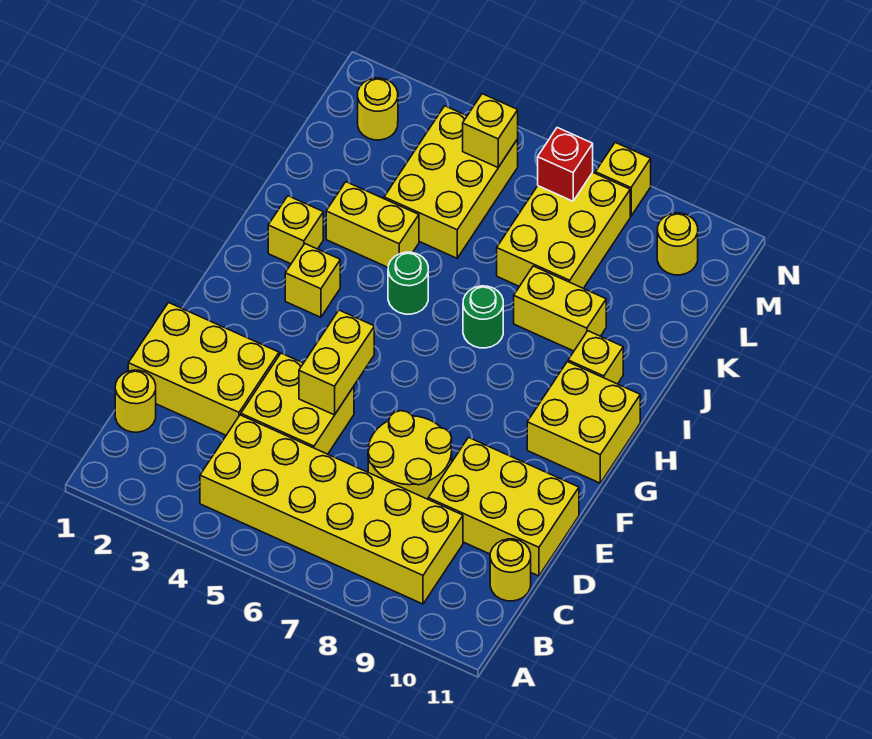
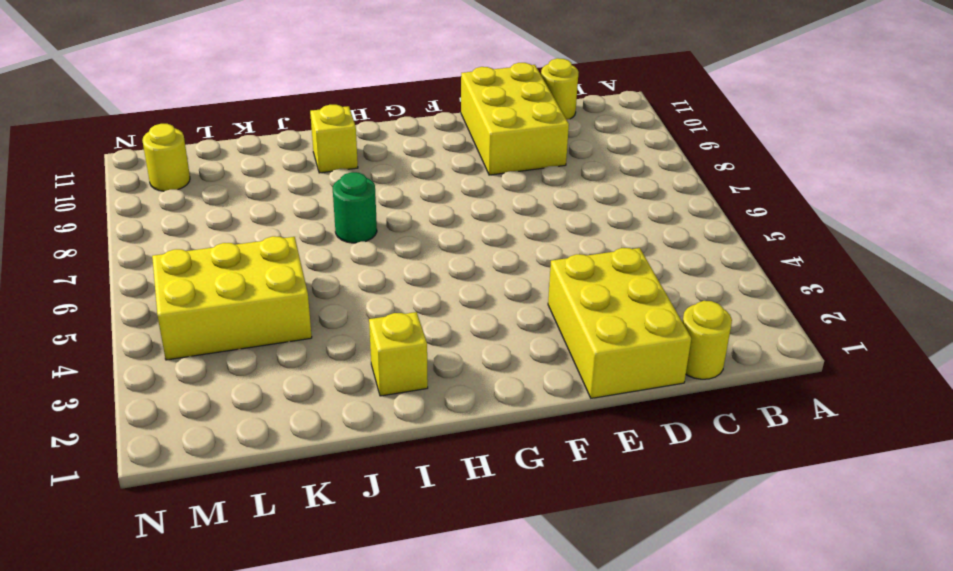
none -> yellow brick B4:C9 level 1
none -> yellow brick D4:E5 level 1
none -> yellow round brick D7:E8 level 1

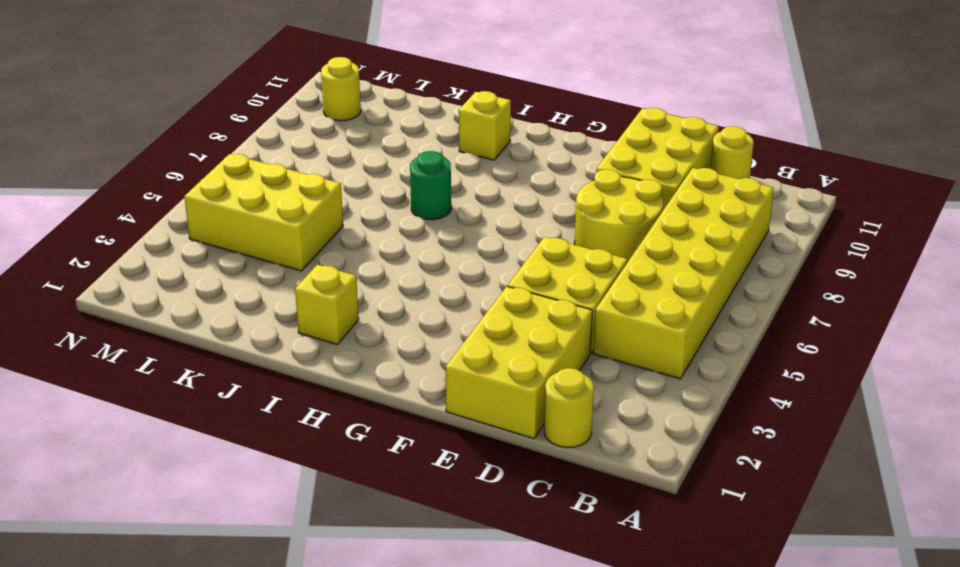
none -> yellow brick G10:H11 level 1
none -> yellow brick H3 level 1
none -> green round brick I5 level 1

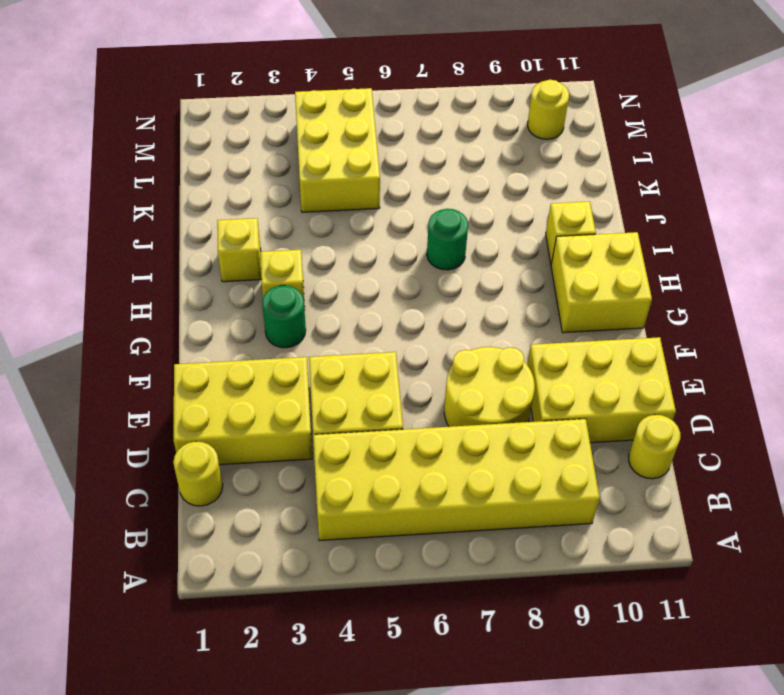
green round brick G3 level 1 -> green round brick I5 level 1
none -> yellow brick J3:J4 level 1
none -> yellow brick J8:J9 level 1
none -> yellow brick K7:M8 level 1

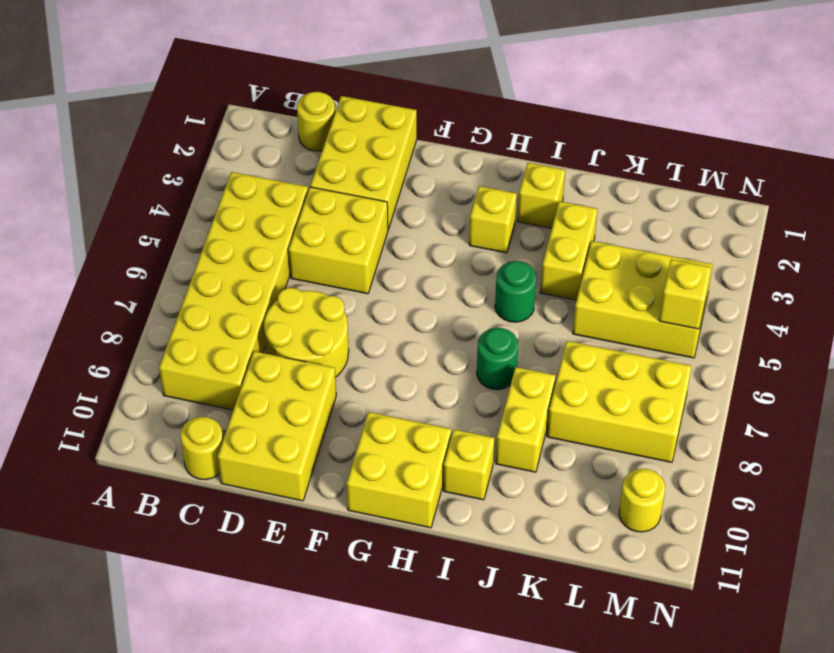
none -> yellow round brick M2 level 1
none -> yellow brick N8 level 1
none -> yellow brick E5:F5 level 2

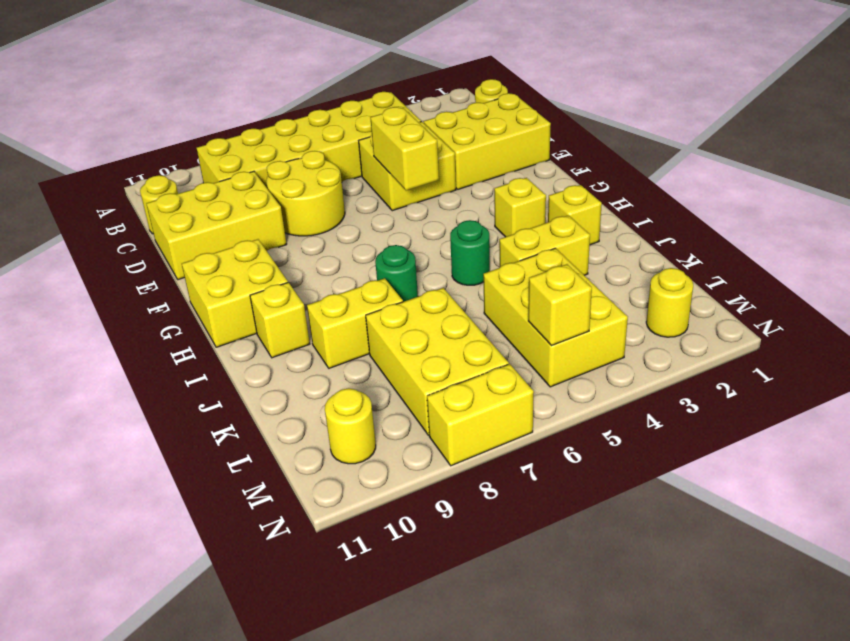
yellow brick N7:N8 level 1 -> yellow brick N8 level 1
none -> red brick M7 level 2

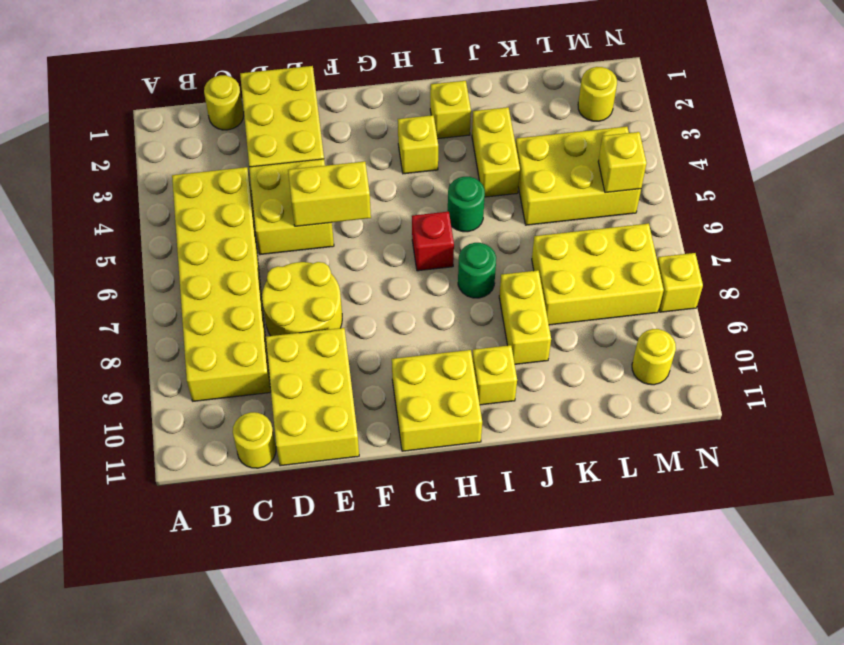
red brick H6 level 1 -> red brick M7 level 2

